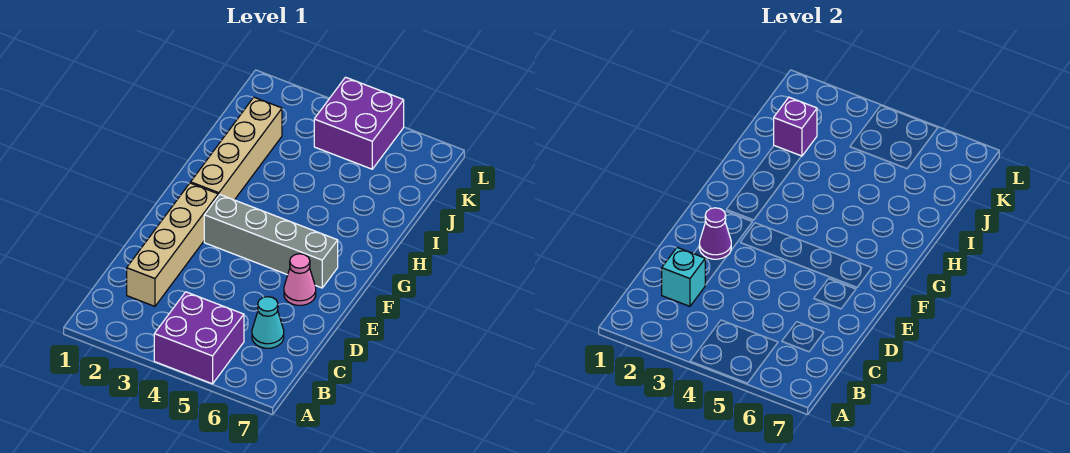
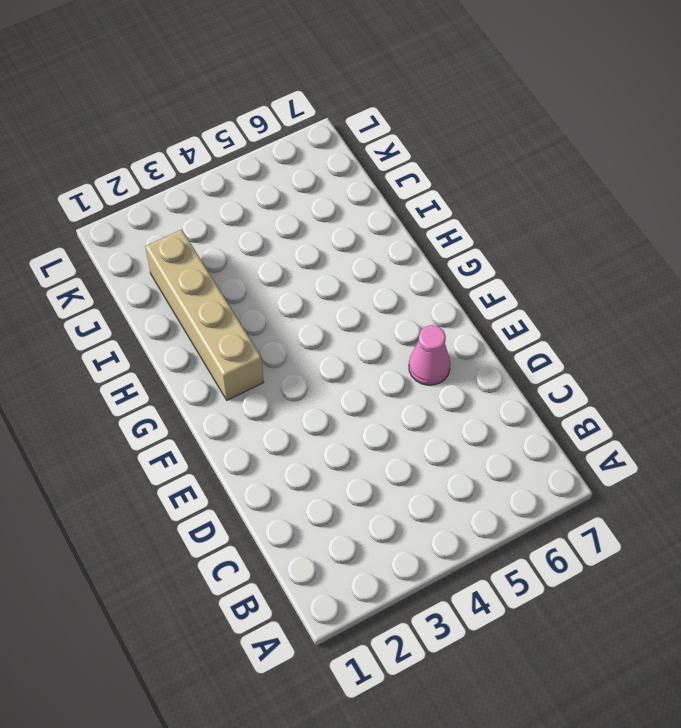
none -> purple brick A4:B5 level 1
none -> tan brick C2:F2 level 1

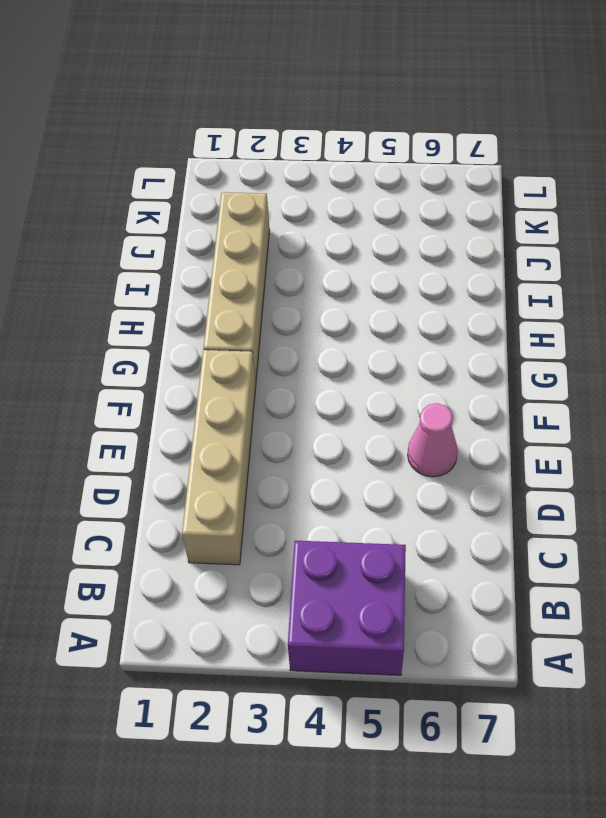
none -> cyan cone C6 level 1
none -> grey brick F3:F6 level 1

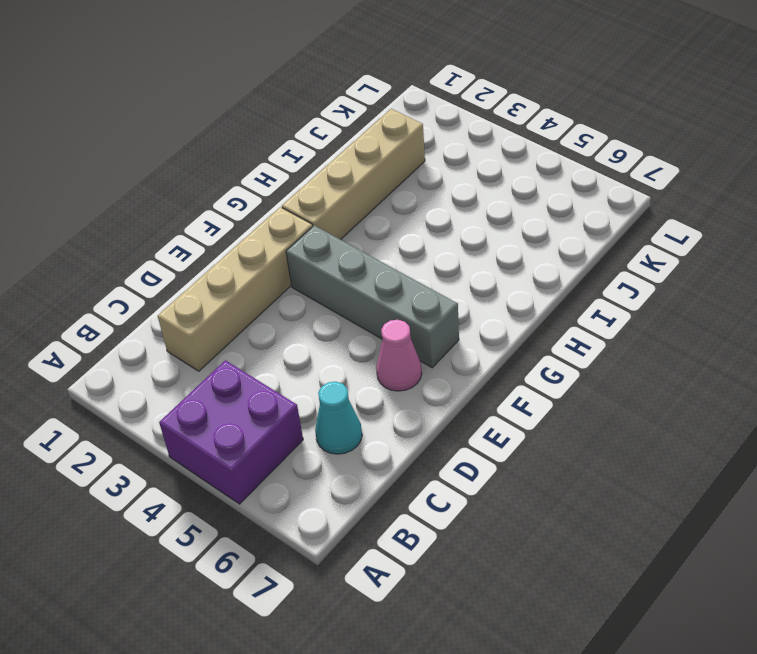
none -> purple brick K4:L5 level 1
none -> cyan brick C2 level 2

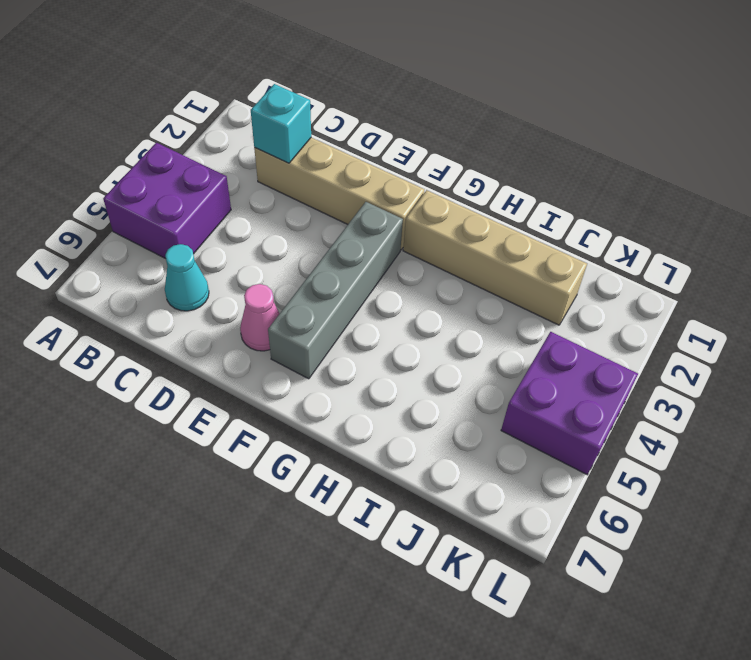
none -> purple cone E2 level 2
none -> purple brick J2 level 2

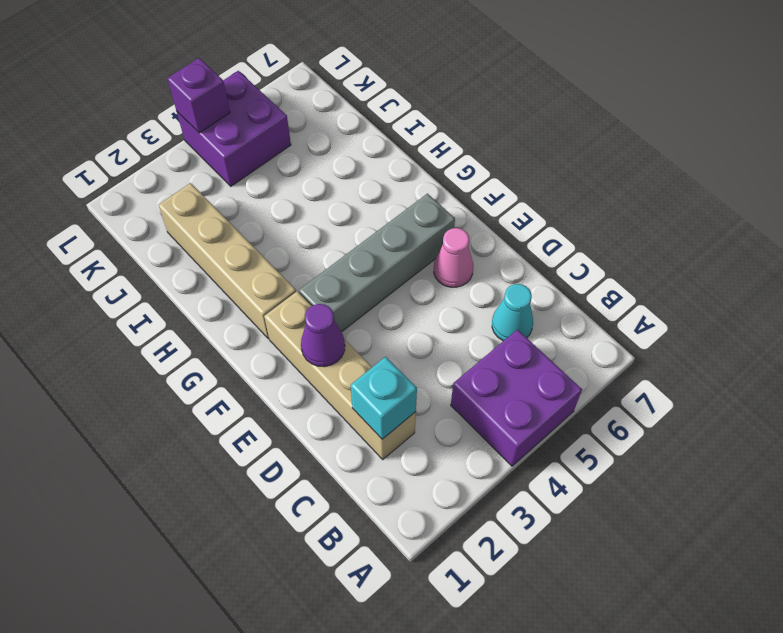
purple brick L4 level 2 -> purple brick J2 level 2

